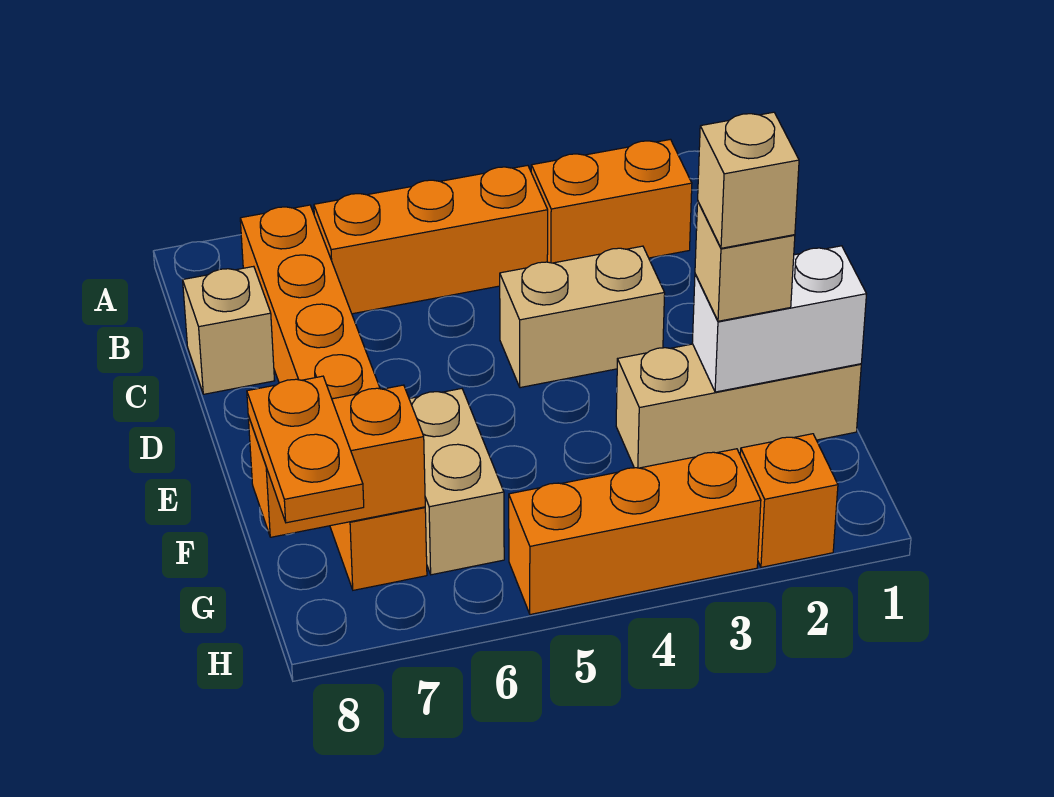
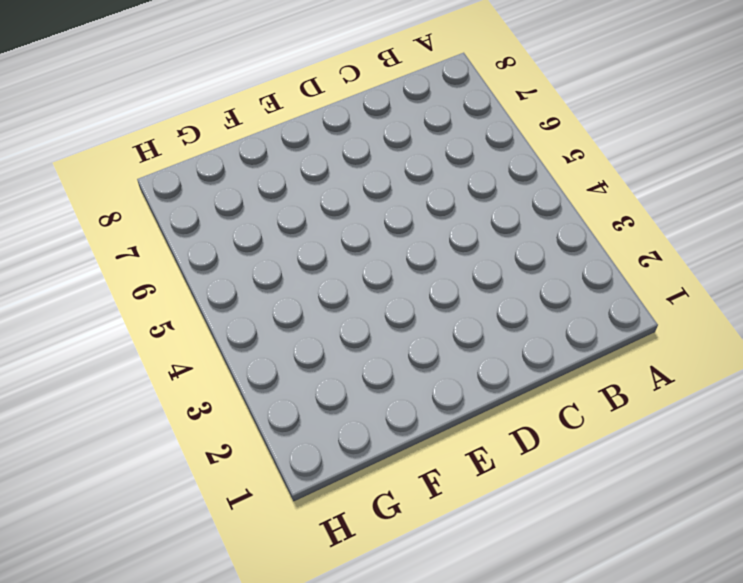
none -> orange brick B2:B3 level 1
none -> orange brick B4:B6 level 1
none -> orange brick B7:G7 level 1

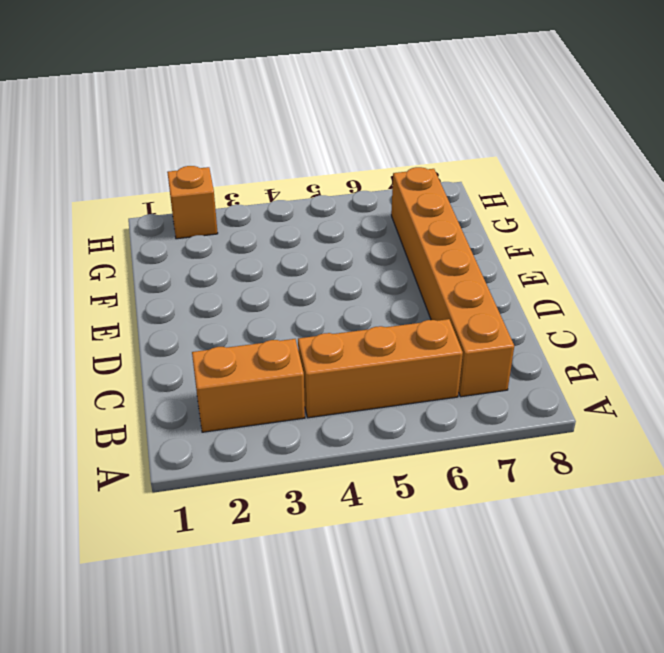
none -> tan brick C8 level 1
none -> tan brick D3:D4 level 1
none -> tan brick F1:F3 level 1

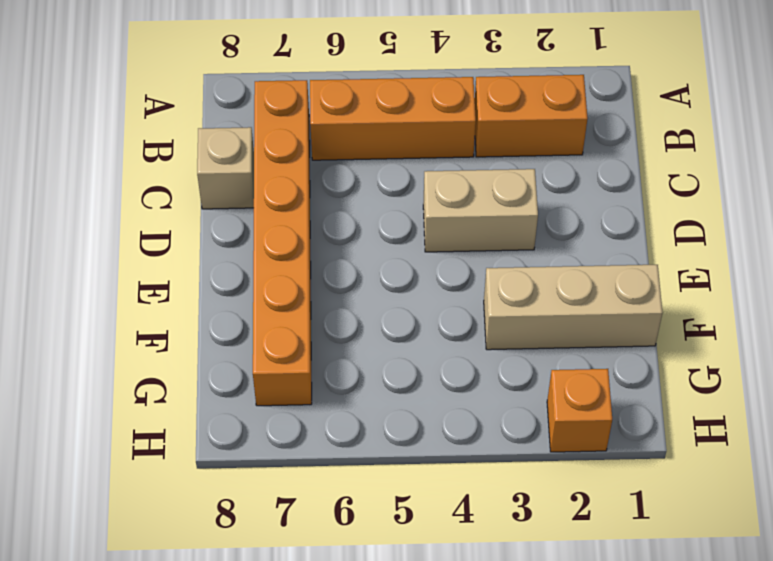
none -> tan brick F6:G6 level 1
none -> orange brick H3:H5 level 1
none -> white brick F1:F2 level 2

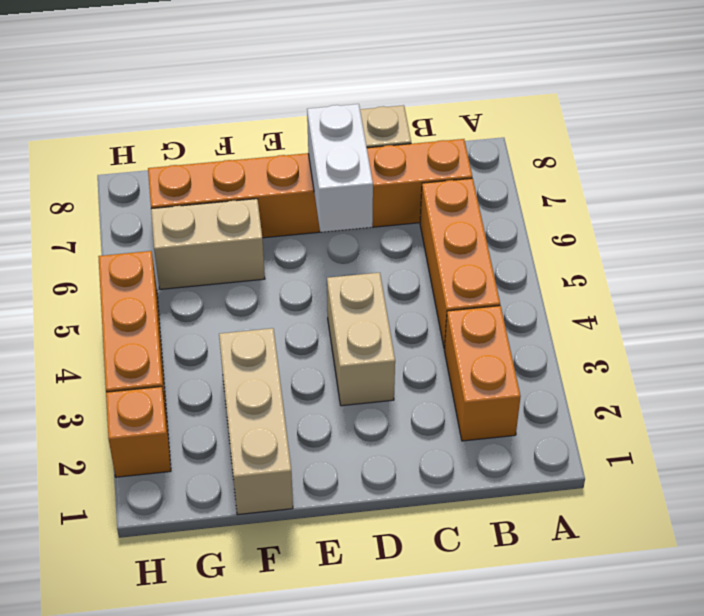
white brick D6:D7 level 2 -> white brick F1:F2 level 2
none -> orange brick G7:G8 level 2
none -> tan brick F2 level 3
none -> orange plate G8:H8 level 3

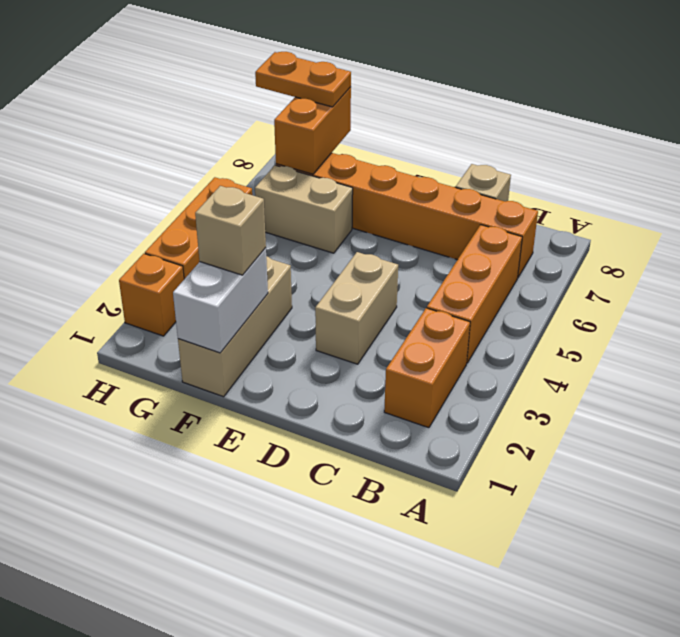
none -> tan brick F2 level 4

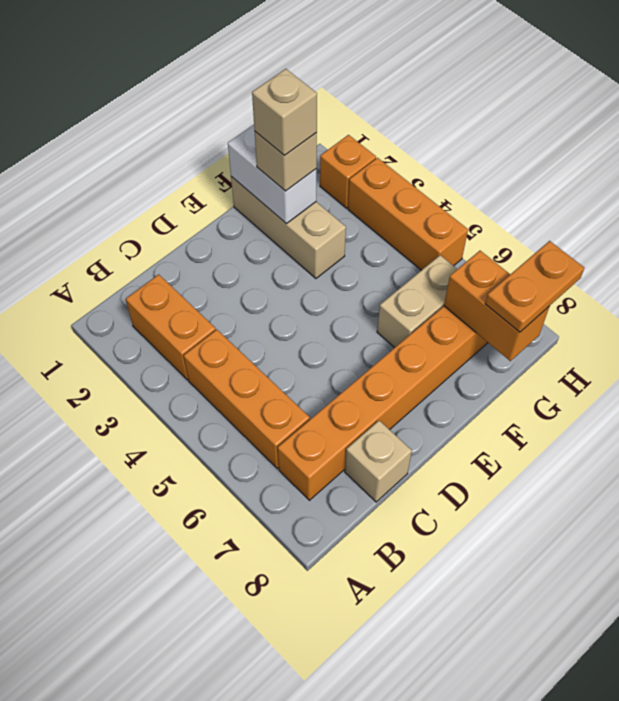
none -> tan brick D3:D4 level 1

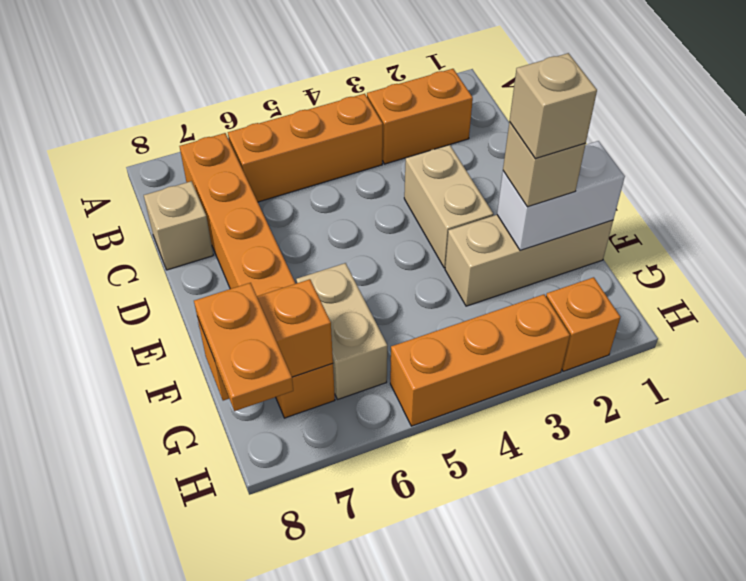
tan brick D3:E3 level 1 -> tan brick D3:D4 level 1

